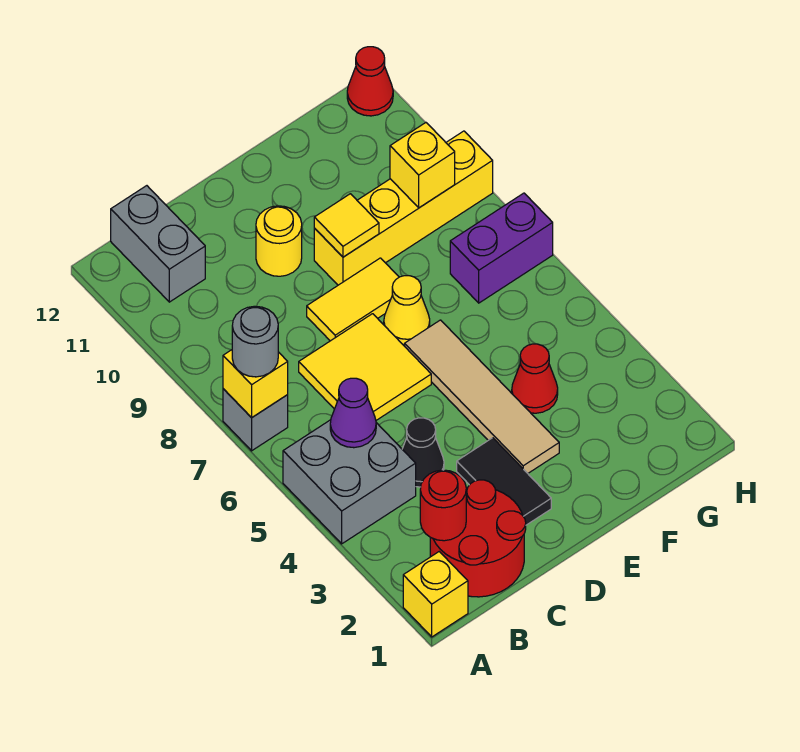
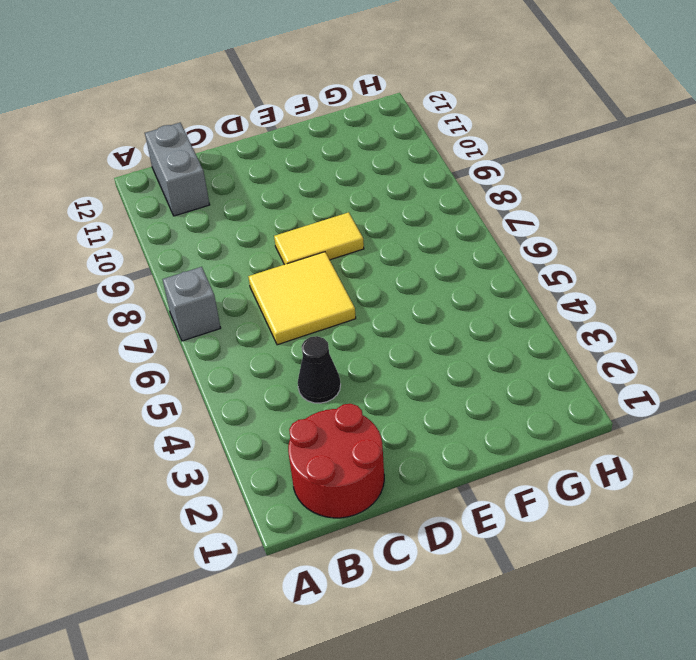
none -> yellow brick A1 level 1
none -> grey brick A4:B5 level 1
none -> black tile D2:D3 level 1

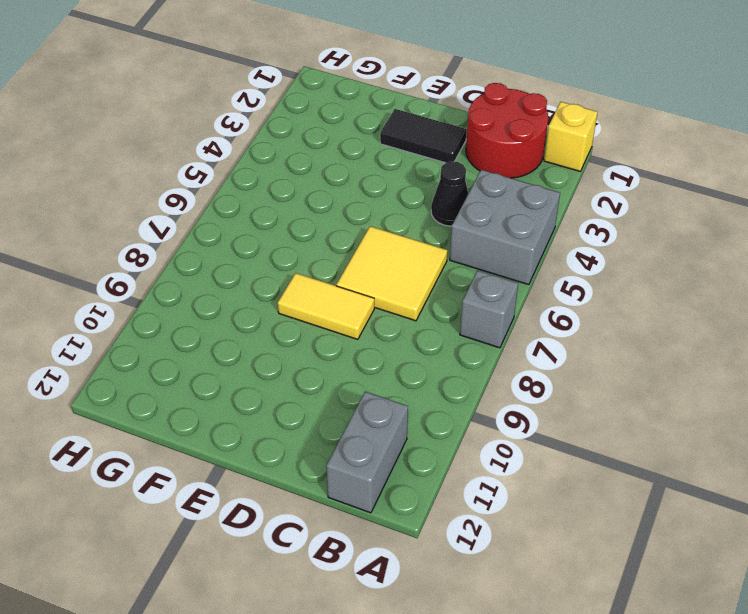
black tile D2:E2 level 1 -> black tile D2:D3 level 1
none -> yellow round brick D10 level 1
none -> tan tile E3:E6 level 1
none -> yellow cone E7 level 1

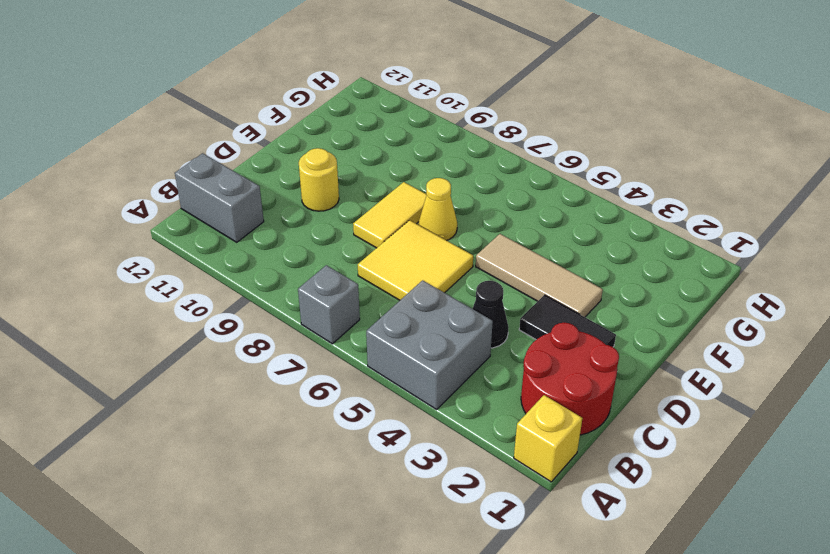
tan tile E3:E5 level 1 -> tan tile E3:E6 level 1
none -> yellow brick E9:H9 level 1
none -> red cone F4 level 1
none -> purple brick G7:H7 level 1

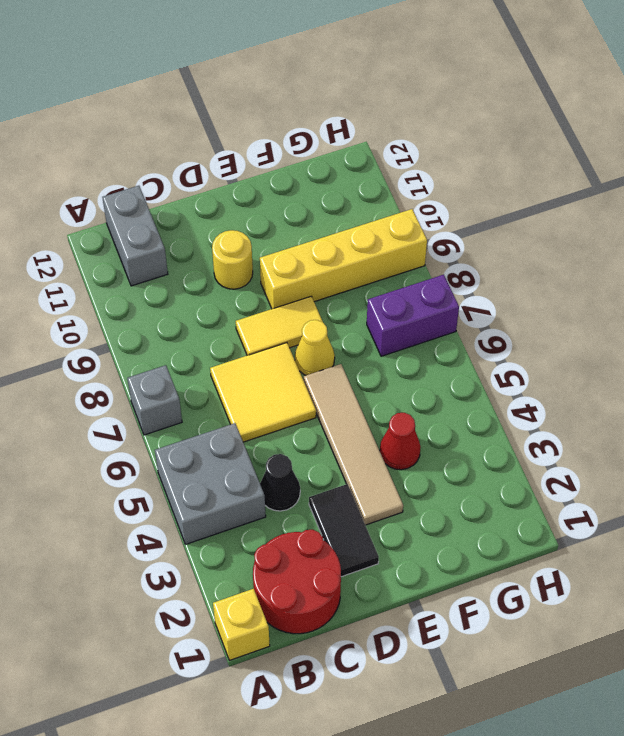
none -> red cone H12 level 1
none -> yellow brick A7 level 2
none -> red round brick B2 level 2

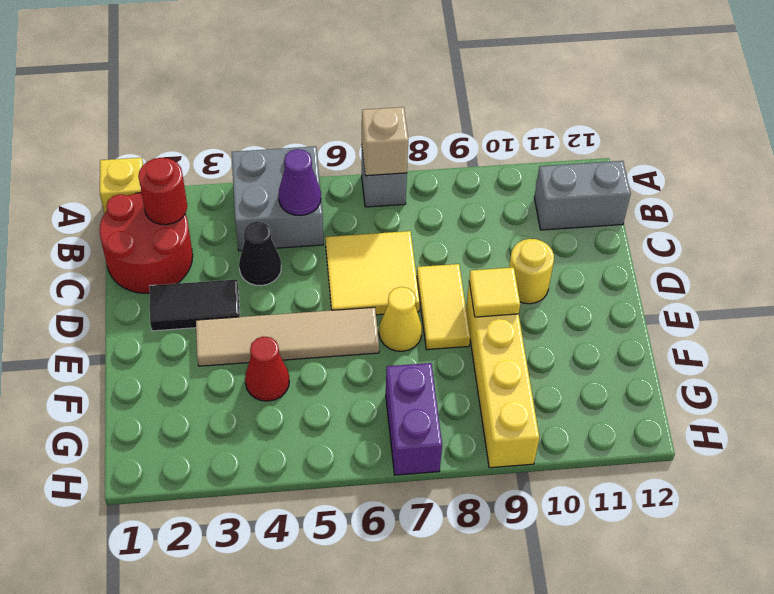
tan brick A7 level 2 -> yellow brick A7 level 2
none -> red cone H12 level 1
none -> yellow brick G9 level 2
none -> grey round brick A7 level 3

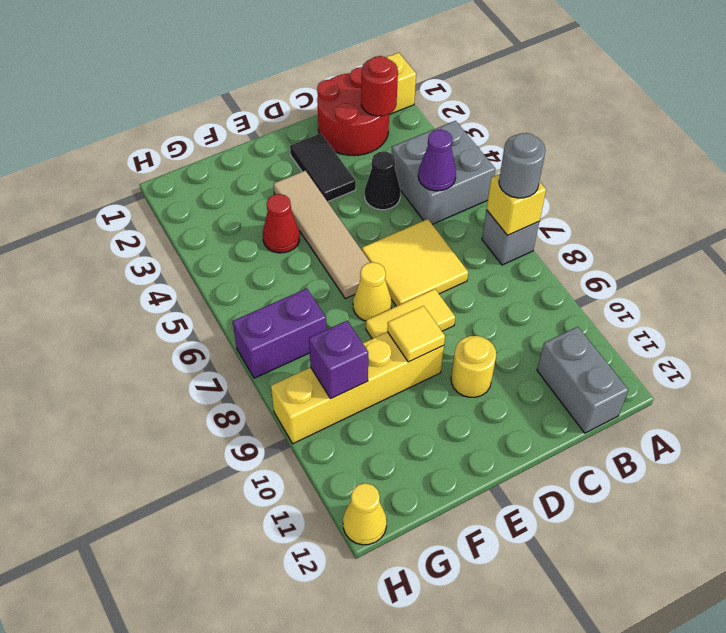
purple brick G9 level 2 -> yellow brick G9 level 2
yellow cone H12 level 1 -> red cone H12 level 1

